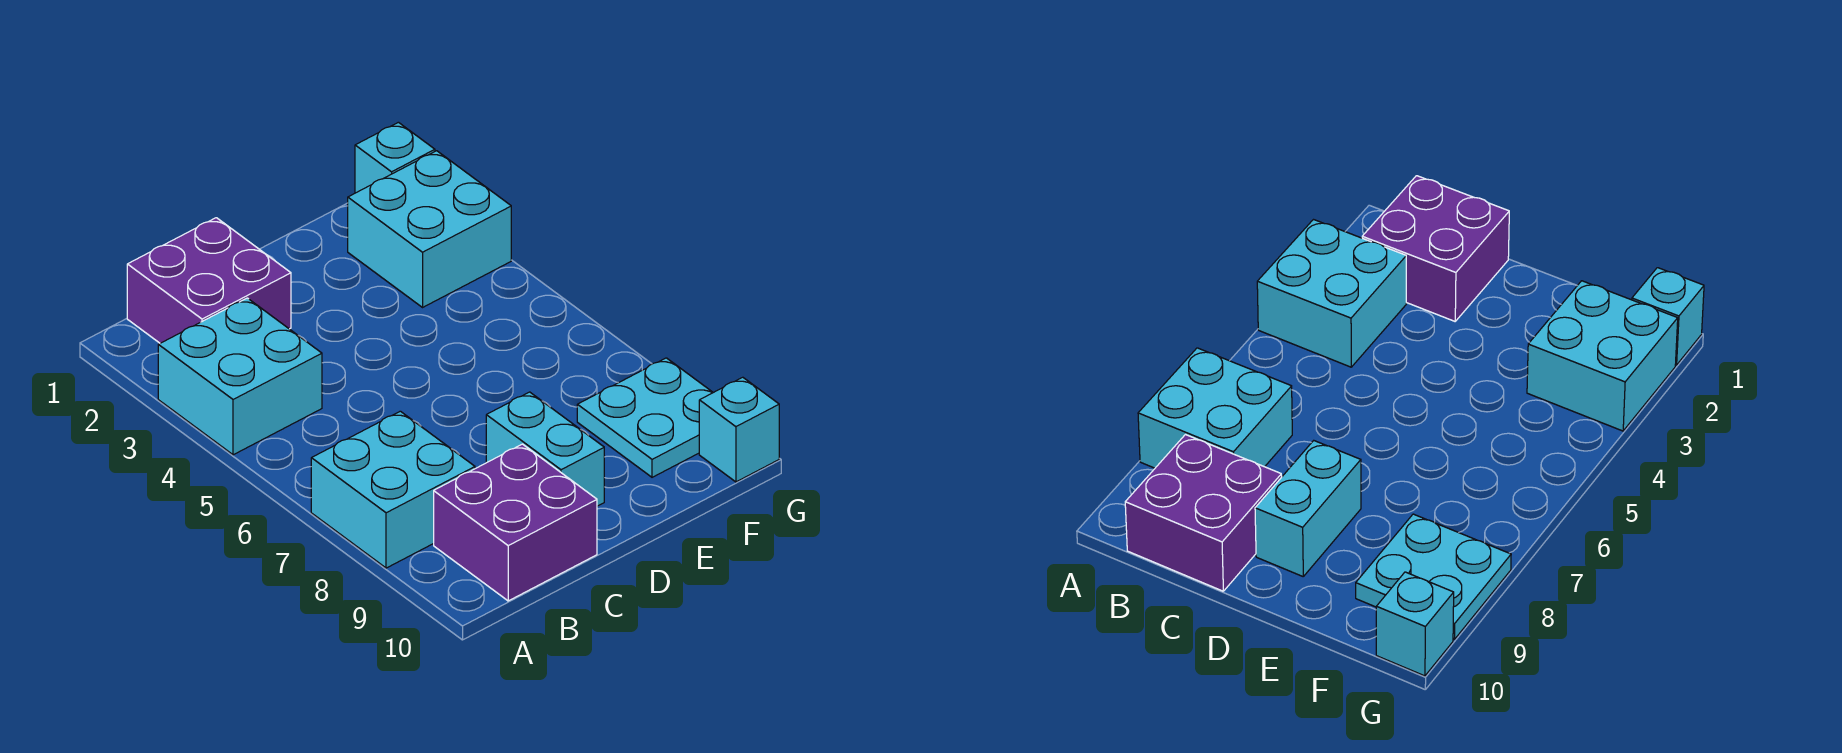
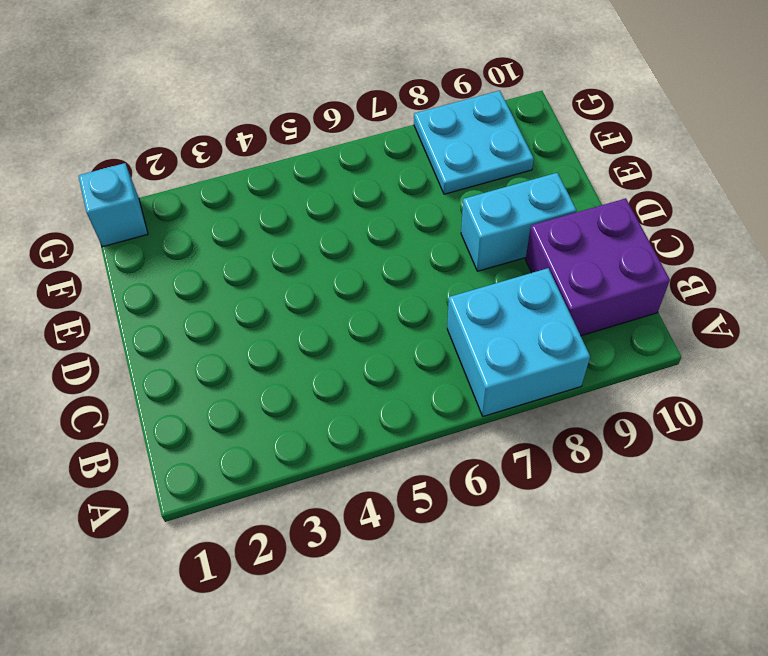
none -> cyan brick A3:B4 level 1
none -> purple brick B1:C2 level 1

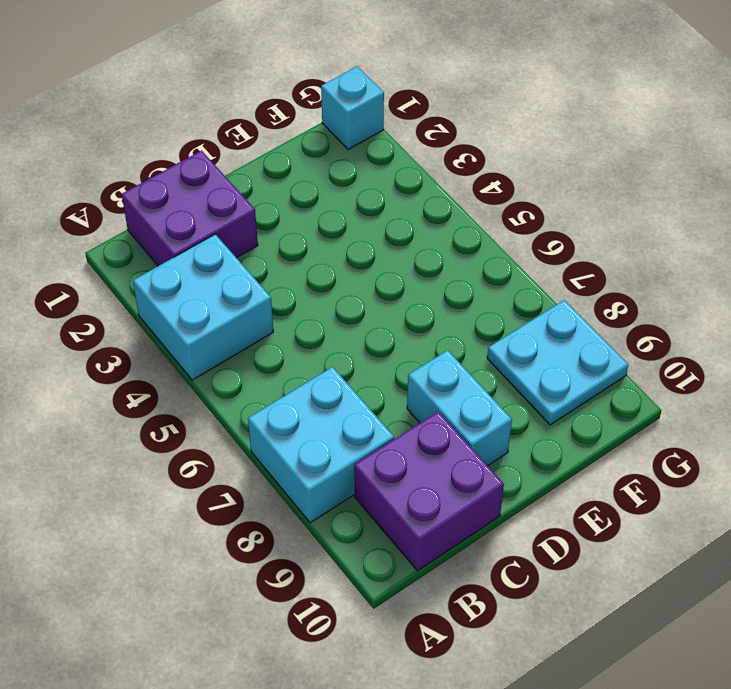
none -> cyan brick F2:G3 level 1
none -> cyan brick G10 level 1

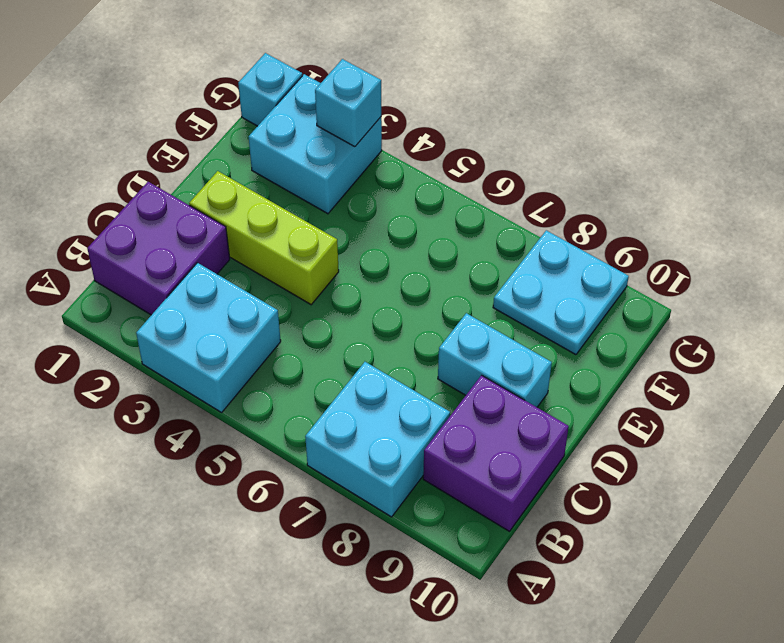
lime brick D2:D4 level 1 -> none
cyan brick G3 level 2 -> cyan brick G10 level 1

